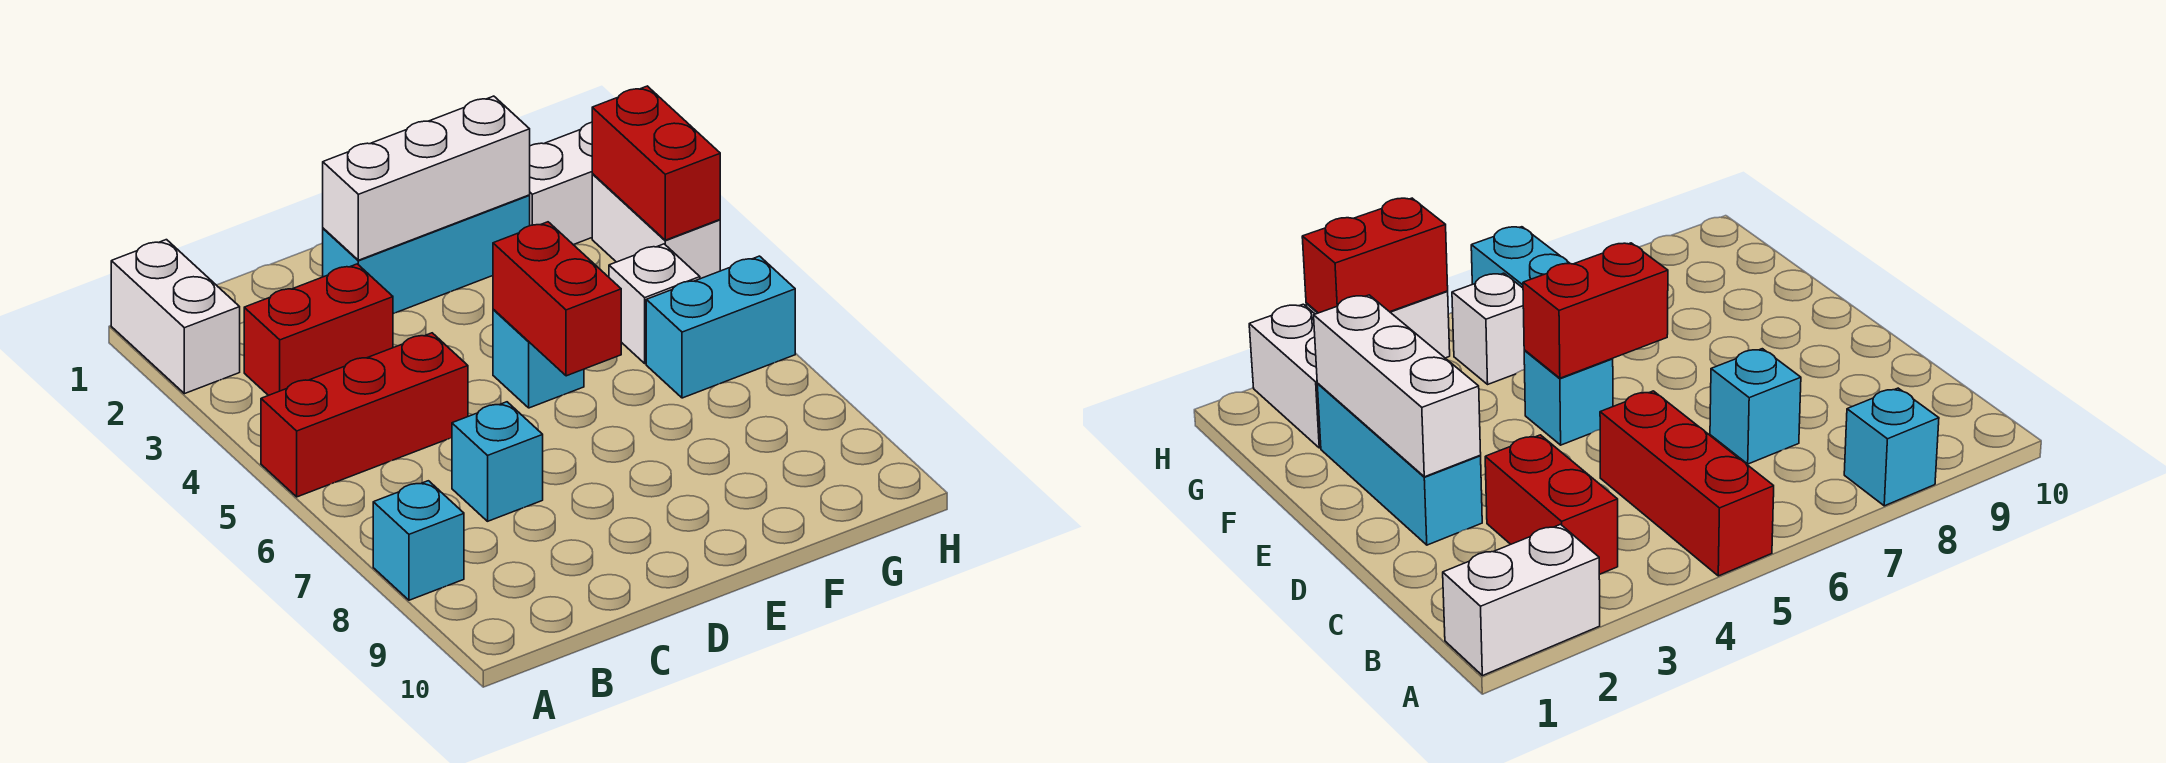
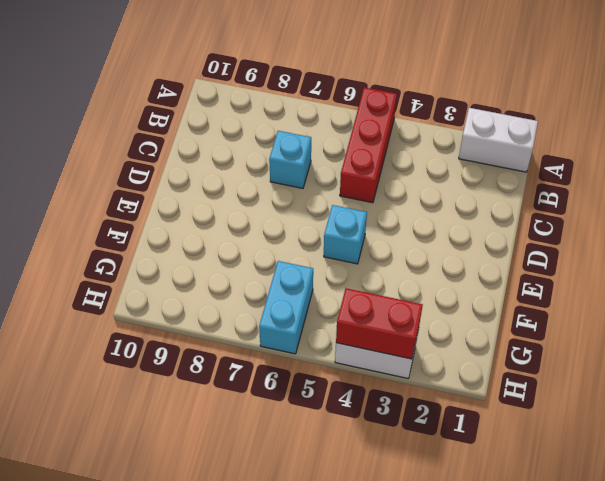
none -> cyan brick A8 level 1
none -> red brick B3:C3 level 1
none -> cyan brick D2:F2 level 1

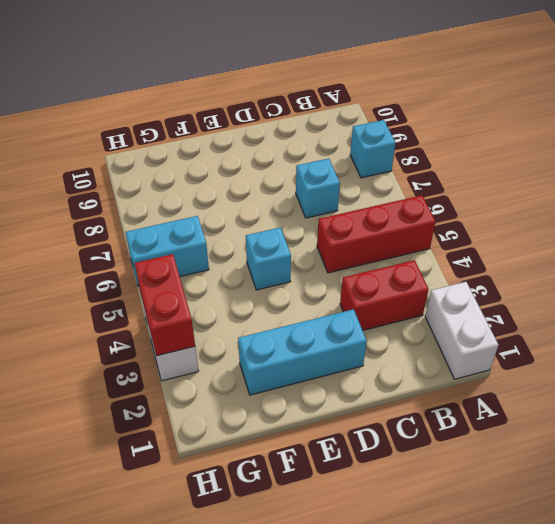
none -> white brick G2:H2 level 1
none -> white brick G5 level 1
none -> white brick D2:F2 level 2

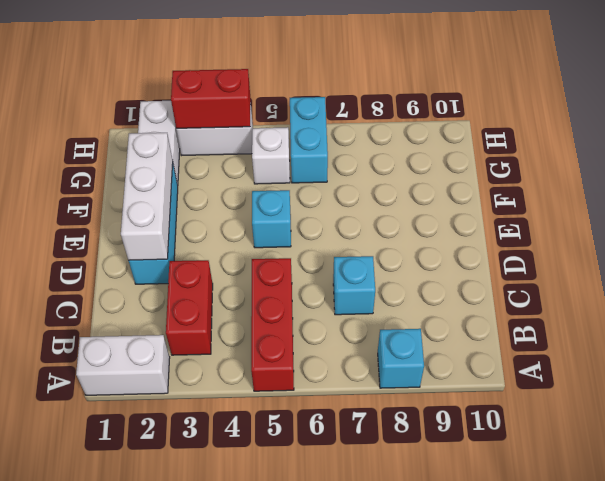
none -> red brick E5:E6 level 2

